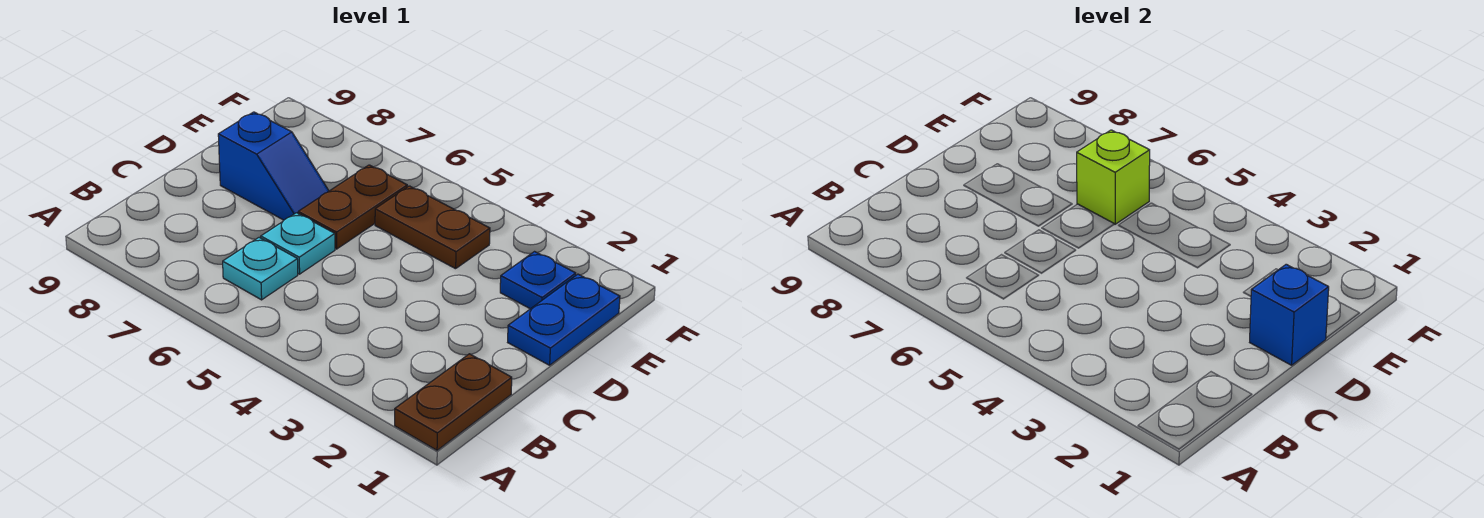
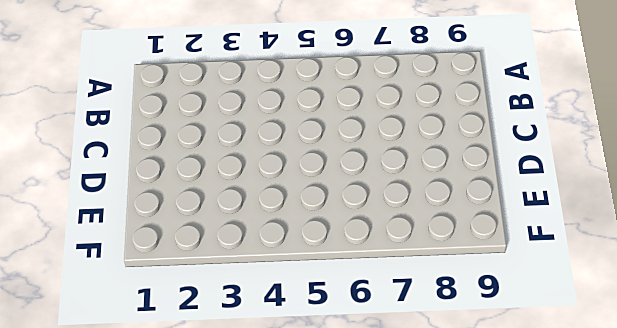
none -> brown plate A1:B1 level 1
none -> cyan plate B6 level 1

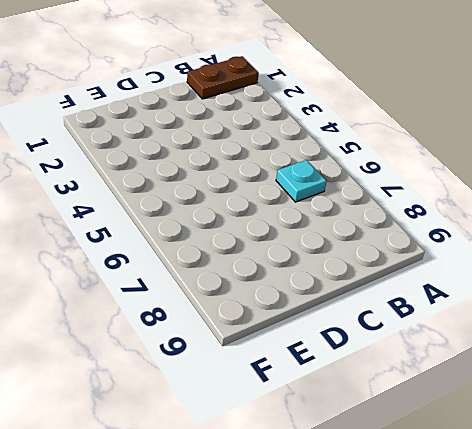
none -> cyan plate C6 level 1
none -> blue plate D1:E1 level 1

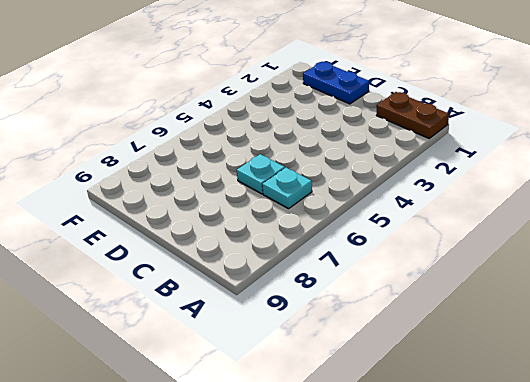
none -> brown plate D6:E6 level 1
none -> blue slope D7:D8 level 1 top 8

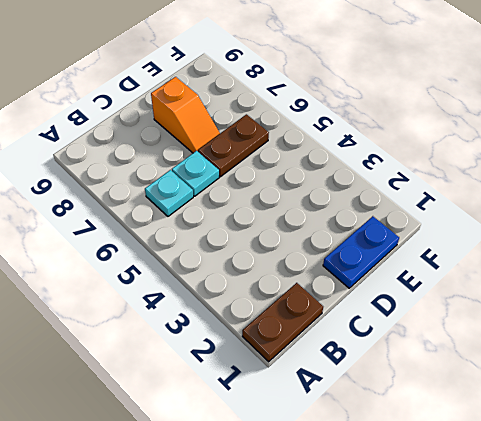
orange slope D7:D8 level 1 top 8 -> blue slope D7:D8 level 1 top 8
none -> blue plate E2 level 1
none -> brown plate E4:E5 level 1

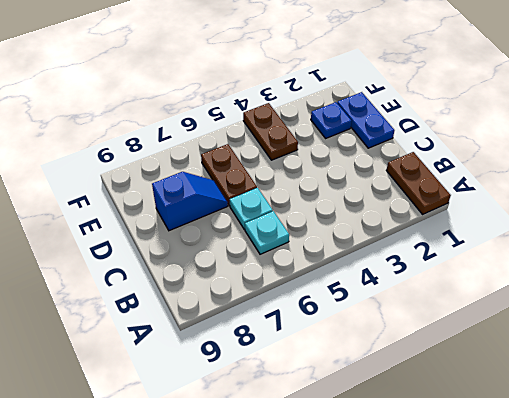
brown plate E4:F4 level 1 -> brown plate E4:E5 level 1
none -> blue brick D1 level 2
none -> lime brick E6 level 2

